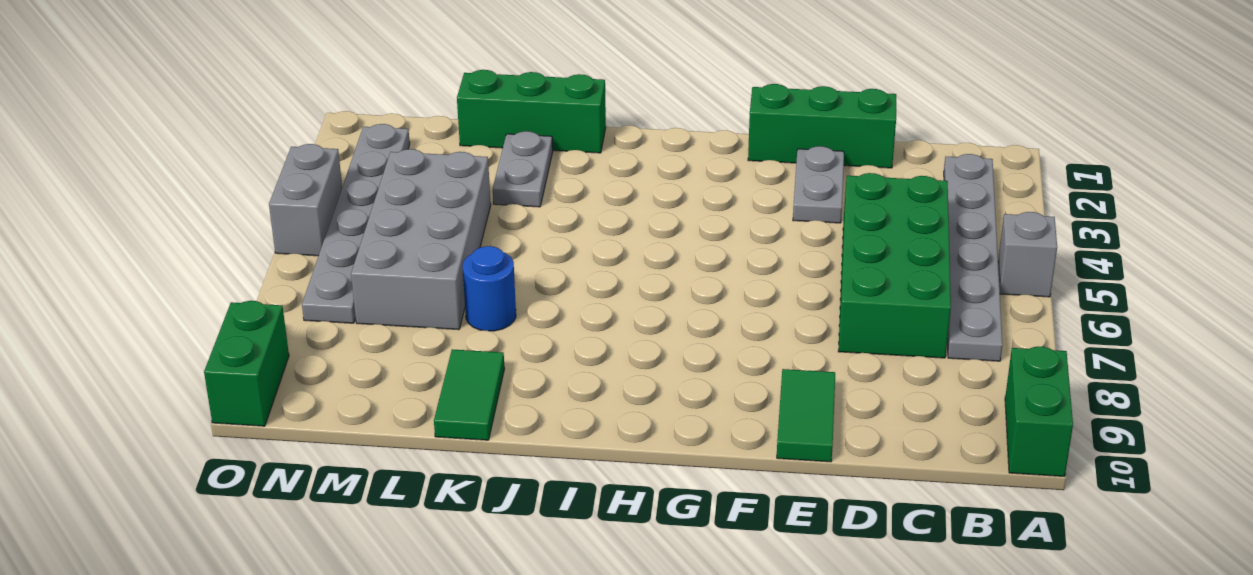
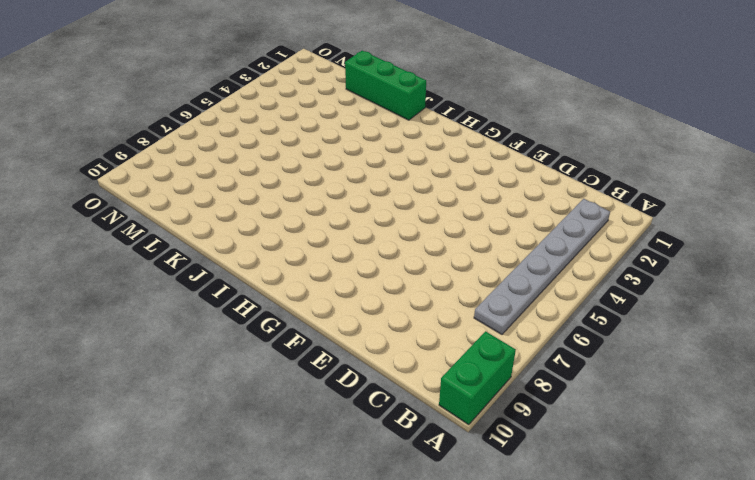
none -> grey brick A5 level 1
none -> green brick C4:D7 level 1
none -> green brick D1:F1 level 1

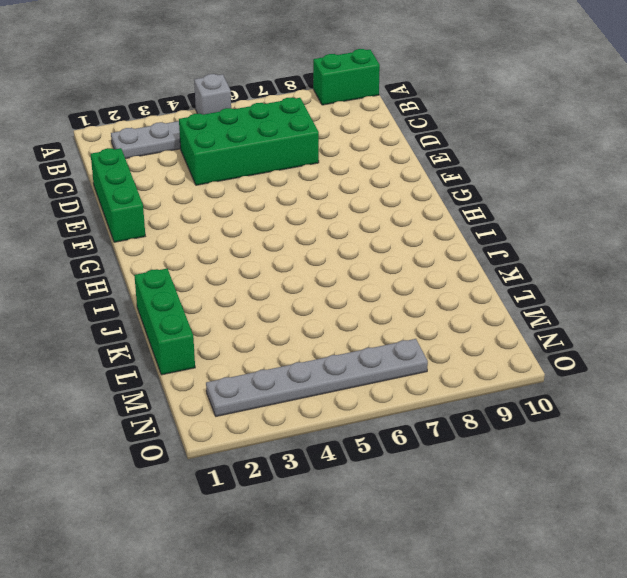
none -> grey plate E2:E3 level 1
none -> green tile E9:E10 level 1
none -> grey plate K2:K3 level 1

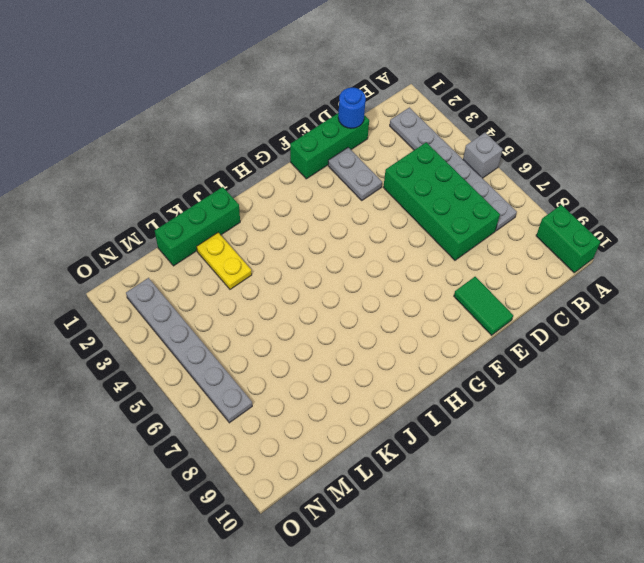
blue round brick D1 level 2 -> blue round brick K7 level 1
yellow plate K2:K3 level 1 -> grey plate K2:K3 level 1
none -> green tile K9:K10 level 1
none -> grey brick L4:M7 level 1
none -> grey brick O4:O5 level 1

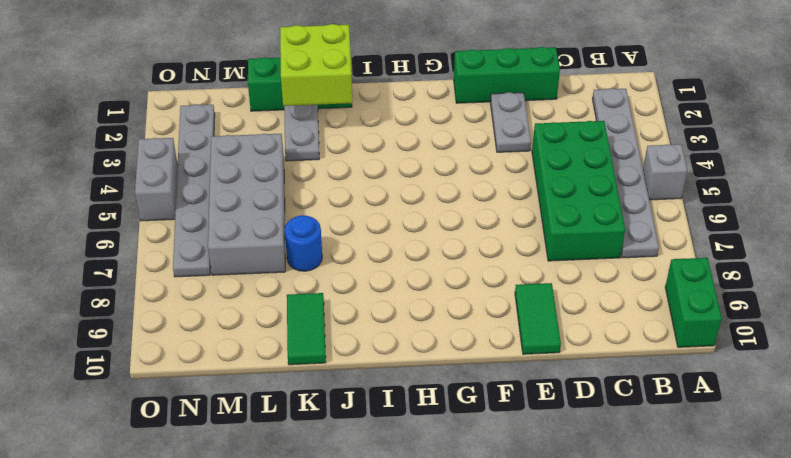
lime brick J1:K2 level 2 -> none
none -> green brick O9:O10 level 1

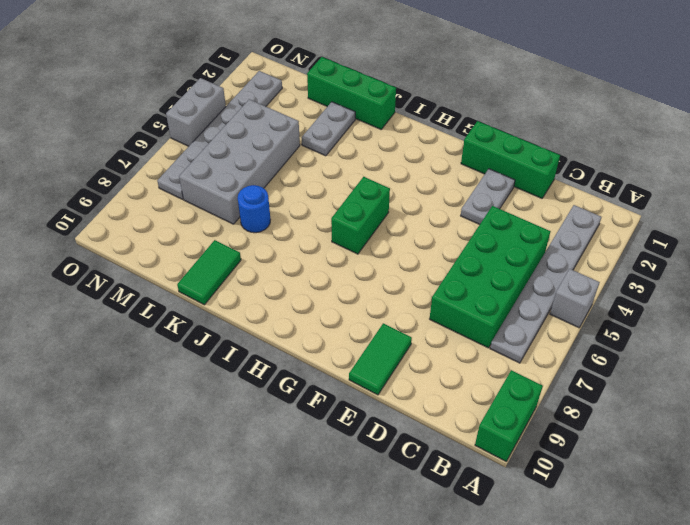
green brick H5:H6 level 1 -> green brick O9:O10 level 1

